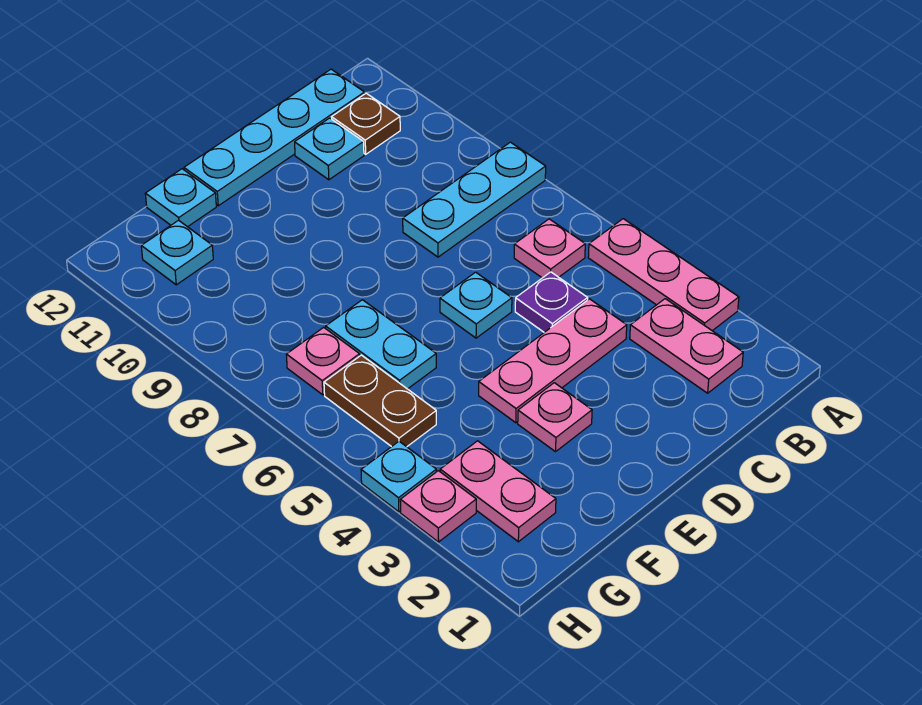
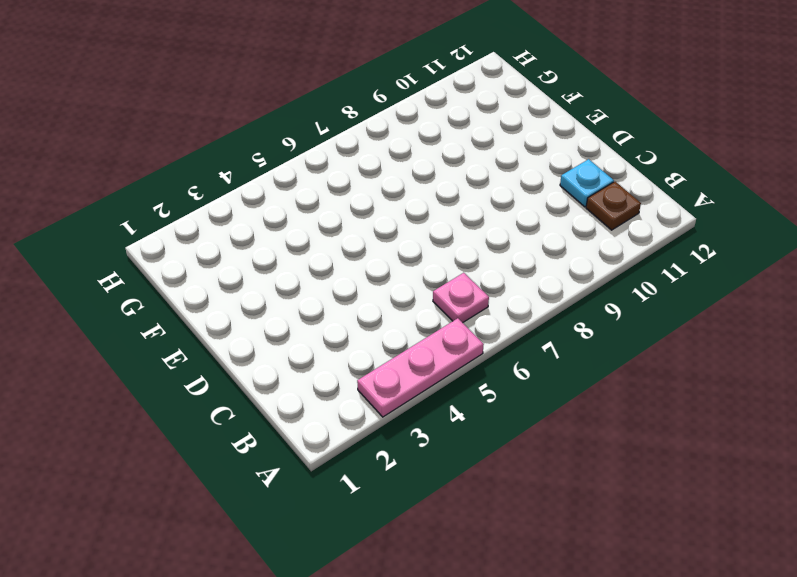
none -> cyan plate A8:C8 level 1
none -> pink plate B2:B3 level 1
none -> cyan plate B12:E12 level 1

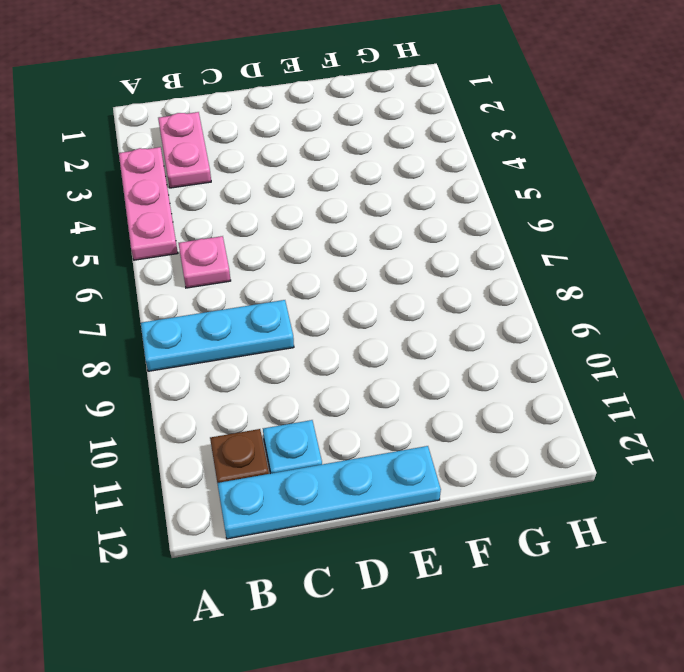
none -> pink plate C4:E4 level 1
none -> purple plate C5 level 1
none -> cyan plate D6 level 1

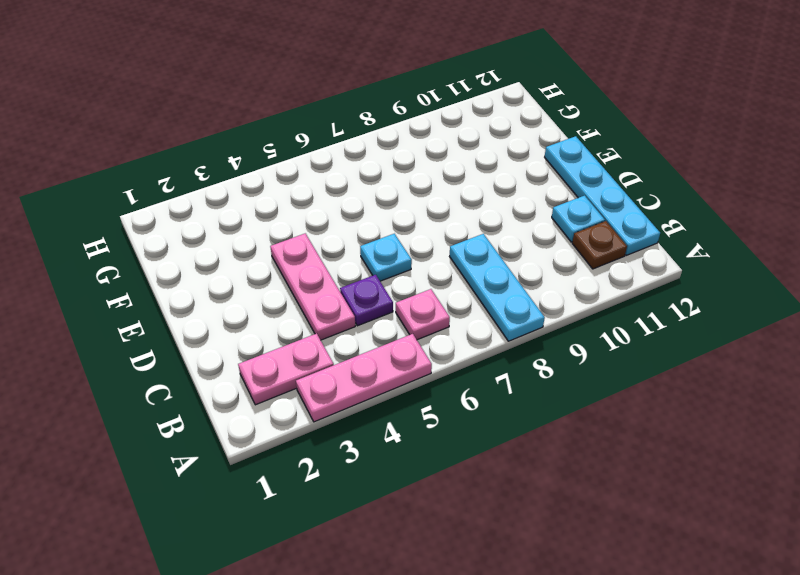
none -> pink plate E3 level 1
none -> cyan plate F6:F7 level 1
none -> cyan plate F12 level 1

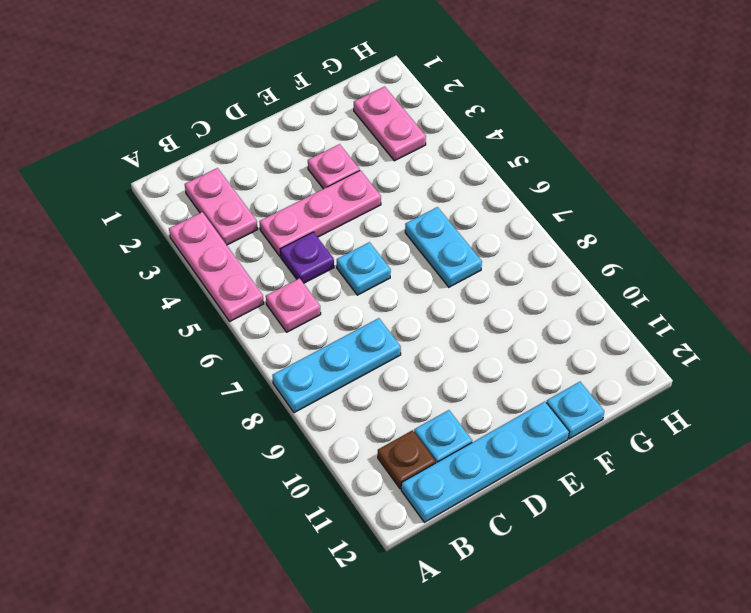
none -> brown plate G5:G6 level 1
none -> pink plate G7 level 1
none -> cyan plate G11 level 1

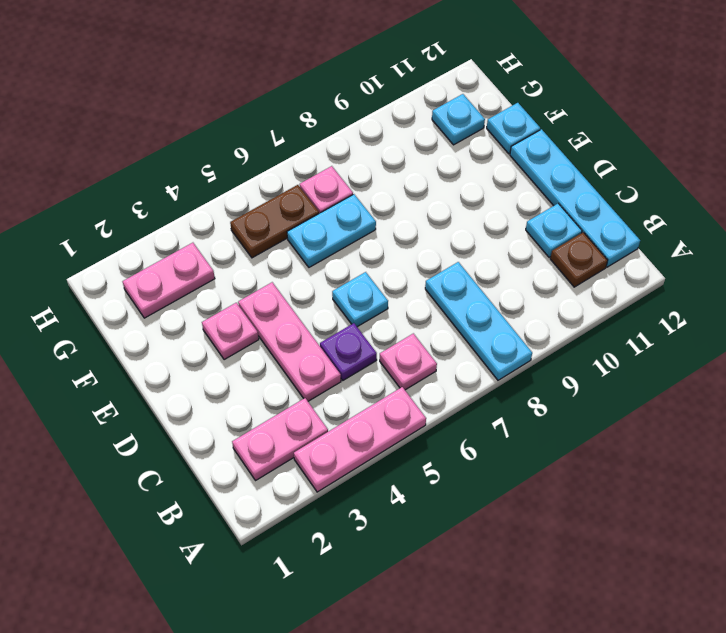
none -> pink plate H3 level 1
none -> cyan plate H4 level 1

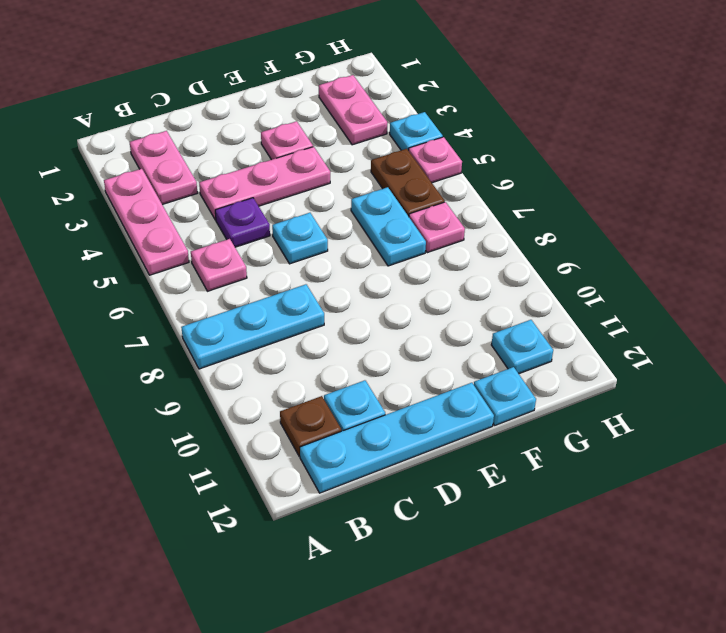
pink plate H5 level 1 -> pink plate H3 level 1

